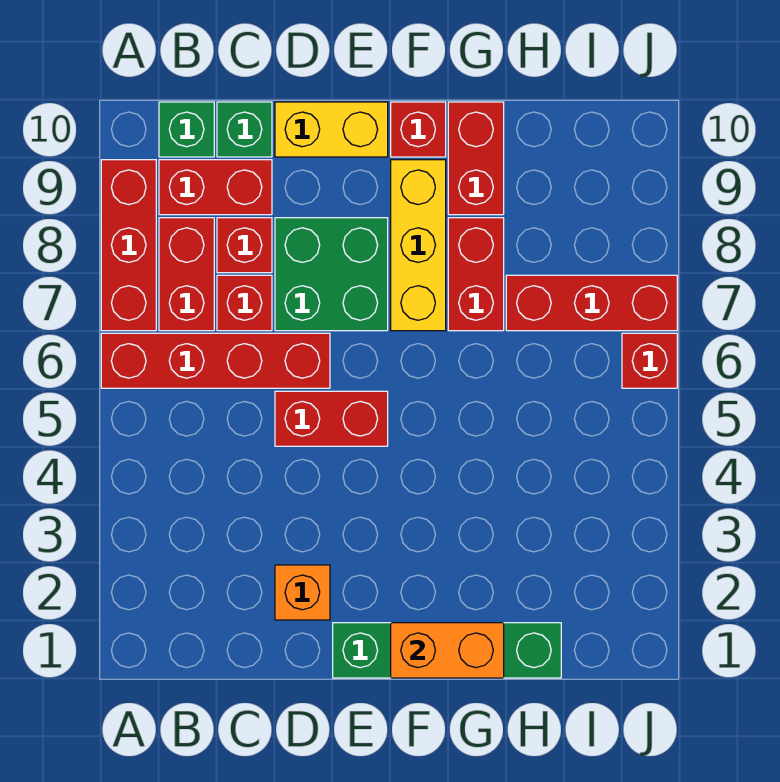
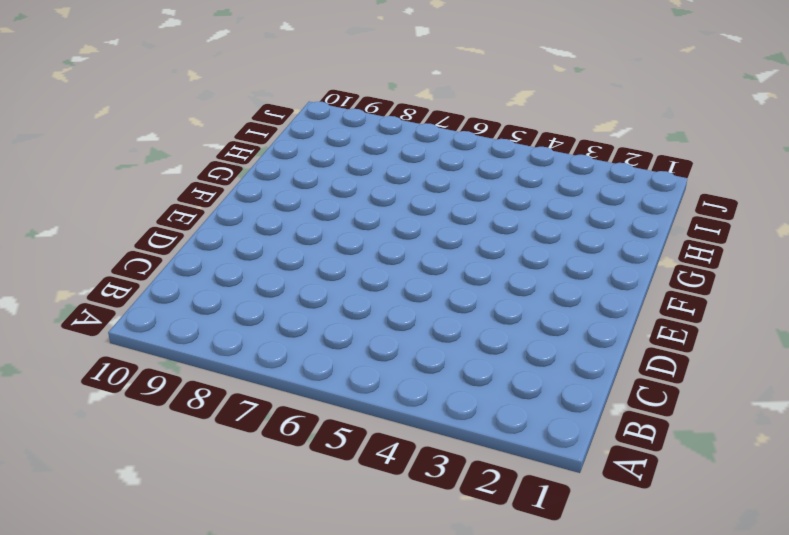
none -> red brick A6:D6 level 1
none -> red brick A7:A9 level 1
none -> red brick B7:B8 level 1

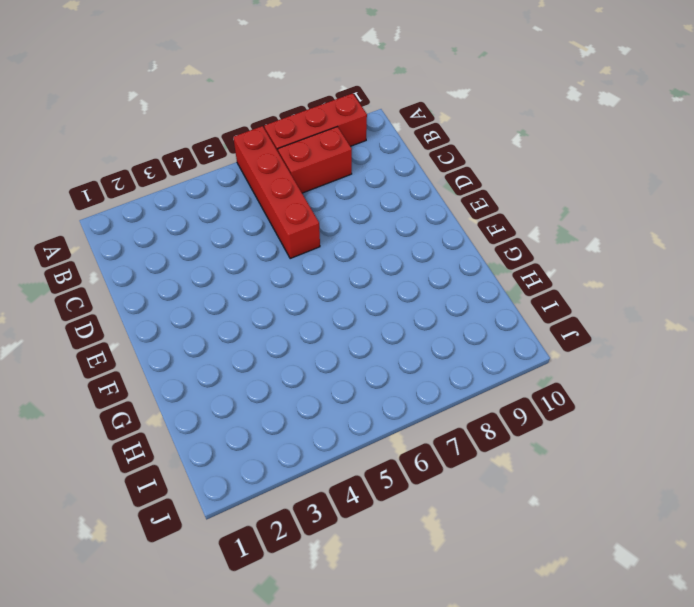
none -> red brick B9:C9 level 1
none -> green brick B10 level 1
none -> red brick C7 level 1

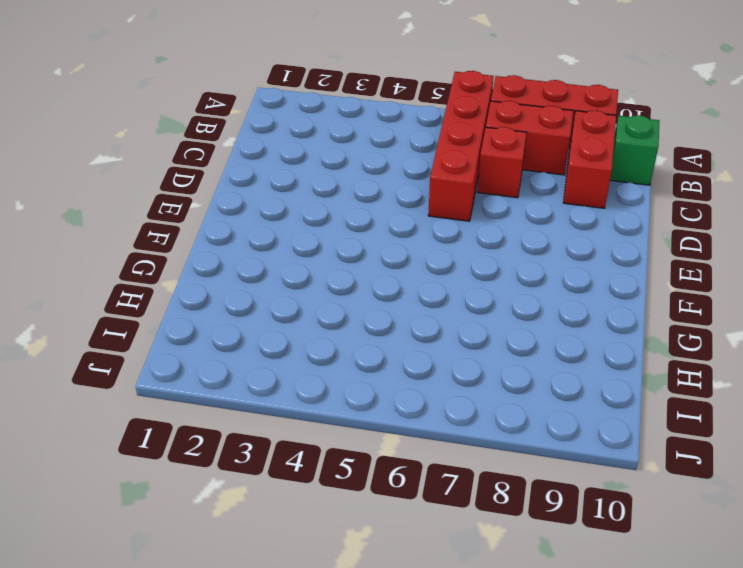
none -> red brick C8 level 1
none -> green brick C10 level 1
none -> orange brick D2 level 1

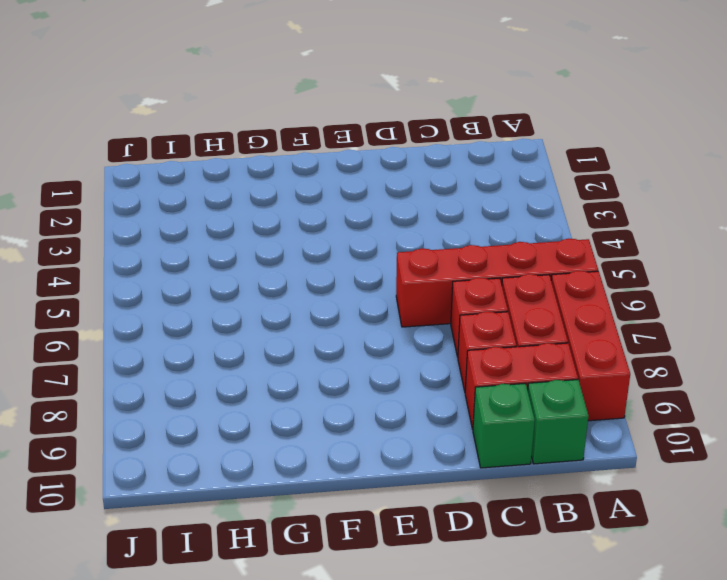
none -> orange brick D2 level 1
none -> red brick D5:E5 level 1
none -> green brick D7:E8 level 1

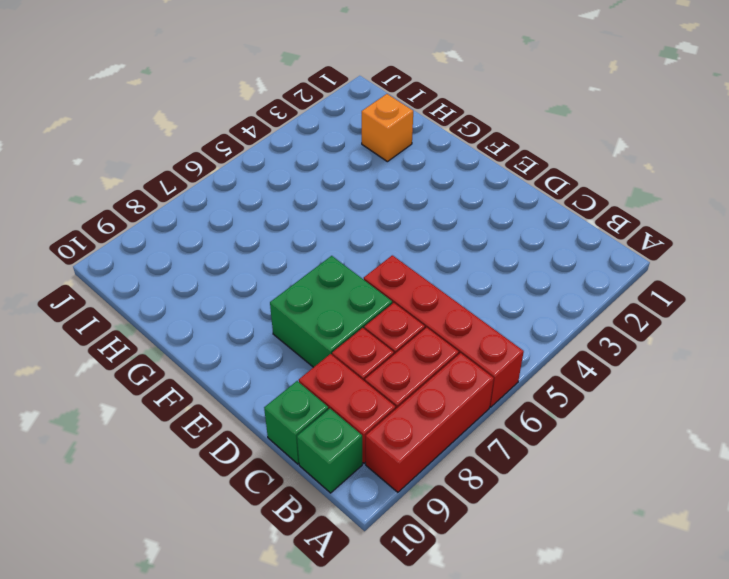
orange brick H2 level 1 -> orange brick D2 level 1
none -> red brick D5:E5 level 1
none -> yellow brick D10:E10 level 1
none -> green brick E1:H1 level 1

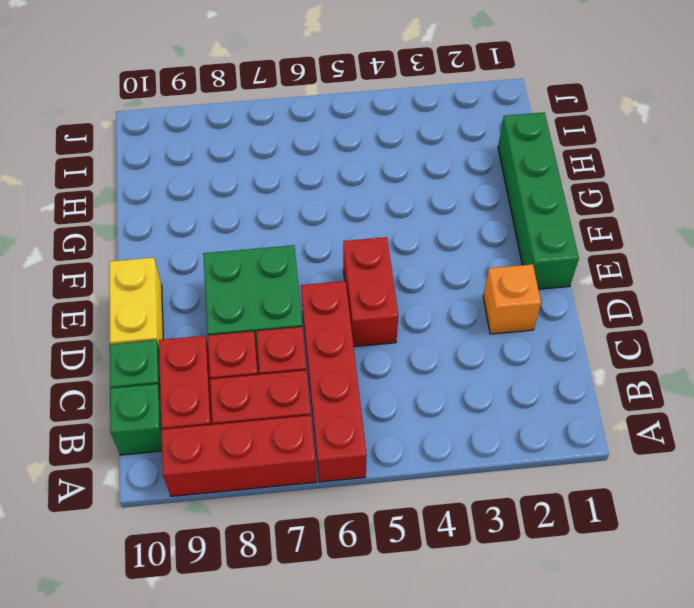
none -> yellow brick F7:F9 level 1
none -> red brick F10 level 1
none -> red brick G7:G8 level 1

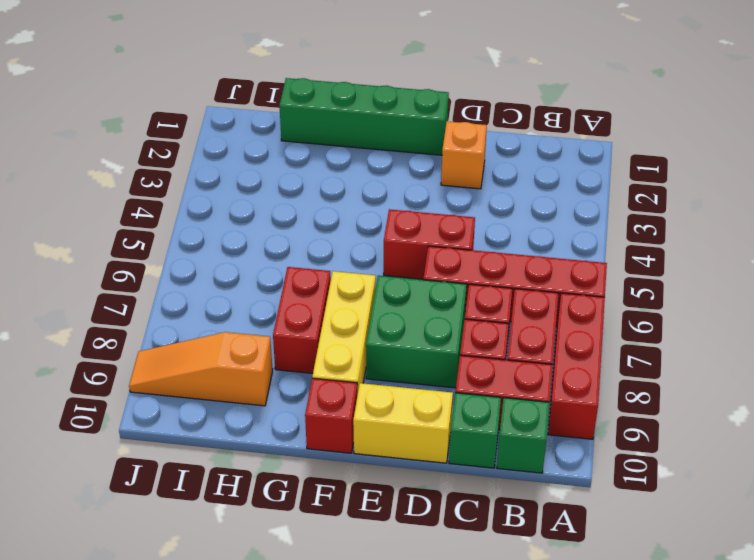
orange slope H9:J9 level 1 top H -> none
none -> red brick G9:G10 level 1
none -> red brick H7:J7 level 1
none -> red brick J6 level 1

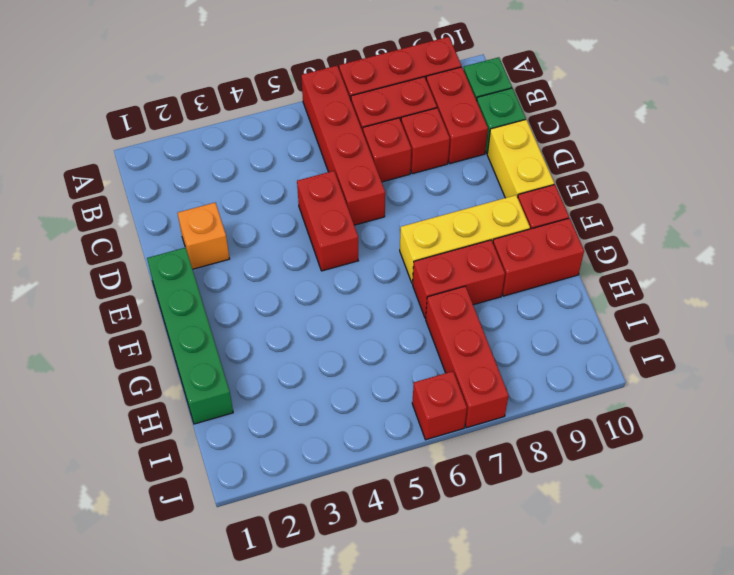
none -> green brick D7:E8 level 1
none -> orange brick F1:G1 level 2

